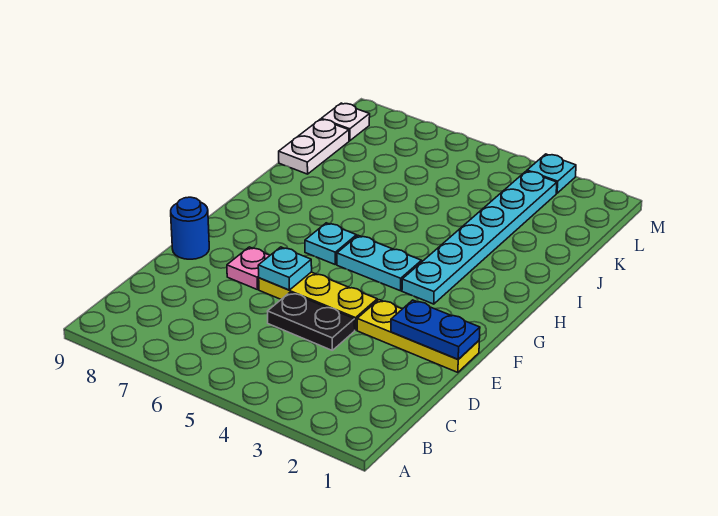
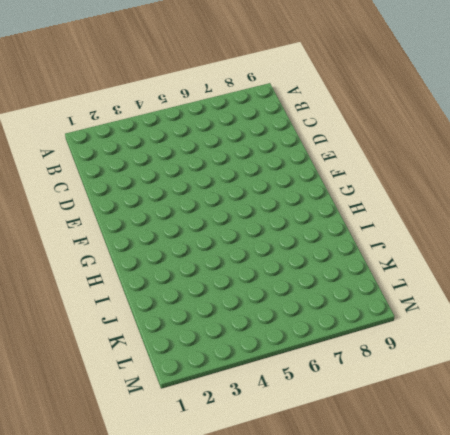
none -> black plate D4:D5 level 1
none -> yellow plate E1:E3 level 1
none -> yellow plate E4:E6 level 1

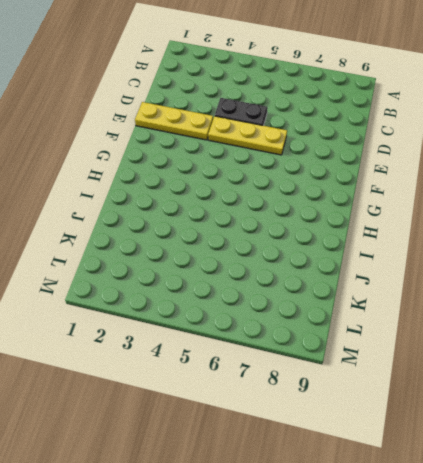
none -> pink plate E7 level 1
none -> blue round brick E9 level 1
none -> cyan plate G3:L3 level 1

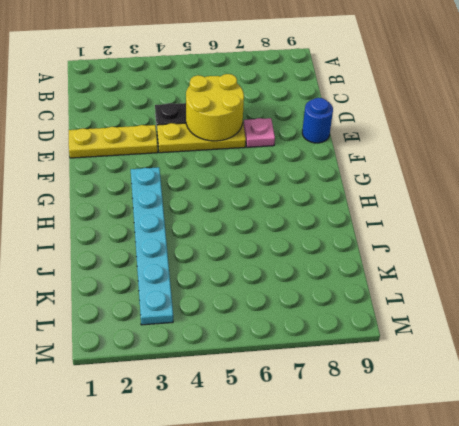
yellow round brick D5:E6 level 2 -> cyan plate E6 level 2
none -> cyan plate G4:G5 level 1
none -> cyan plate G6 level 1
none -> white plate J9:K9 level 1

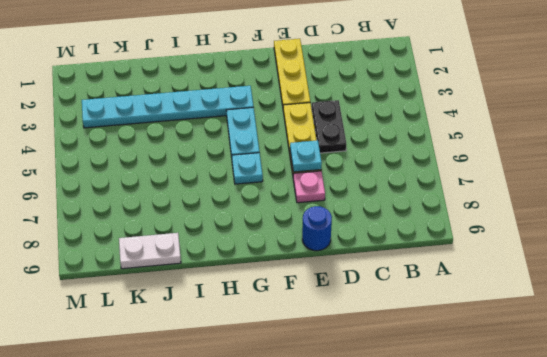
none -> white plate L9 level 1
none -> cyan plate M3 level 1
none -> blue plate E1:E2 level 2

